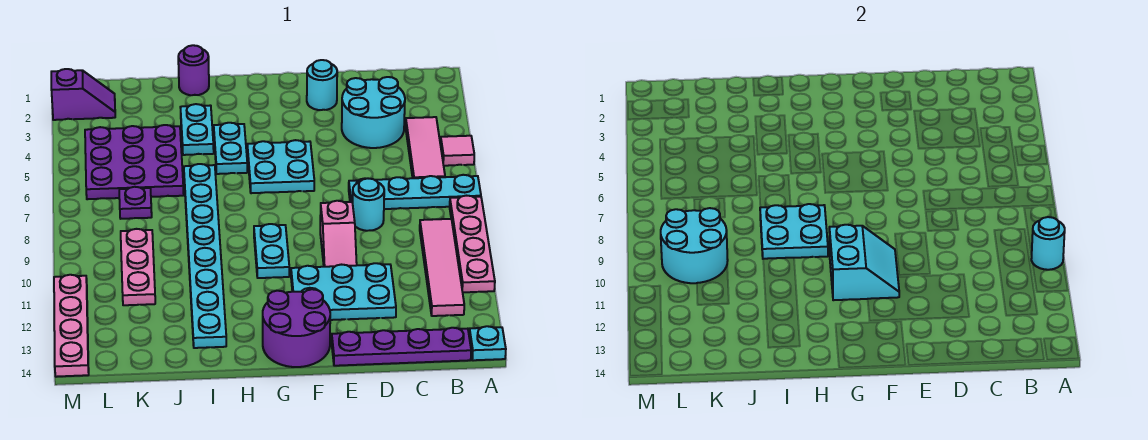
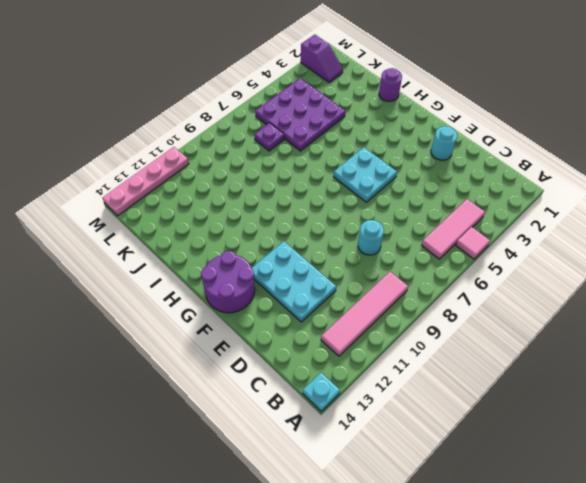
none -> cyan plate A7:D7 level 1
none -> pink plate A8:A11 level 1
none -> purple plate B14:E14 level 1

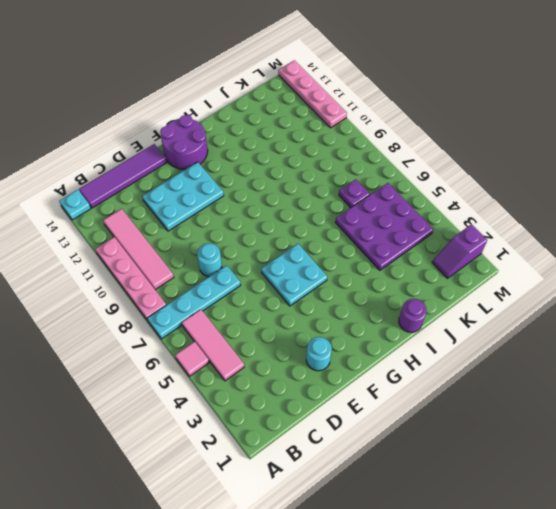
purple tile B14:E14 level 1 -> purple plate B14:E14 level 1
none -> cyan round brick C3:D4 level 1
none -> pink slope E9:E10 level 1 top 9
none -> cyan plate G9:G10 level 1

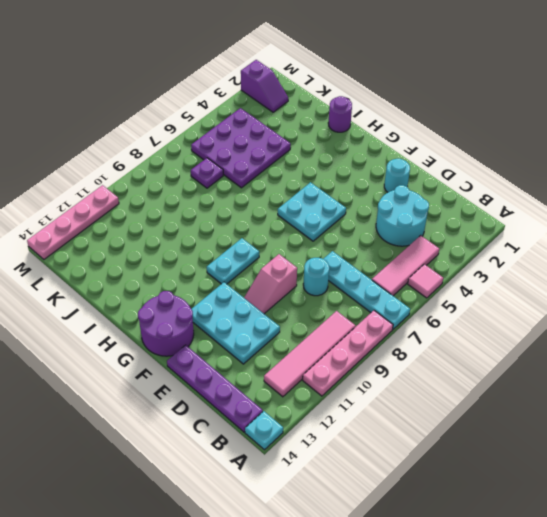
none -> cyan plate H4:H5 level 1
none -> cyan plate I3:I4 level 1
none -> cyan plate I6:I13 level 1

